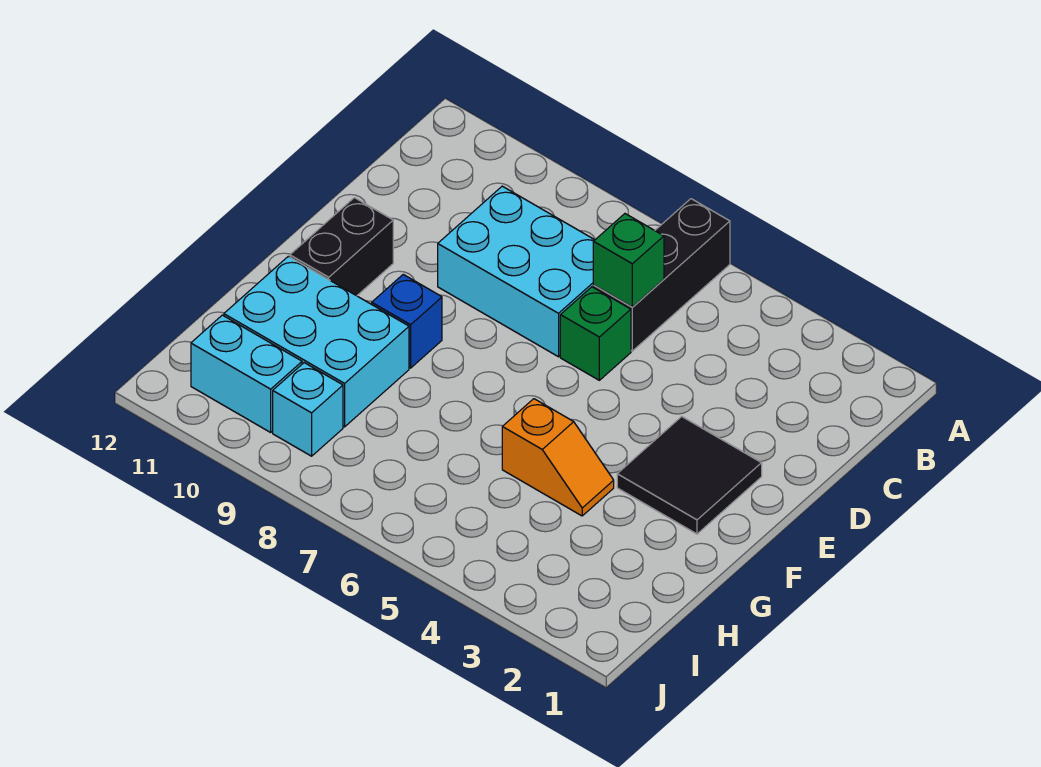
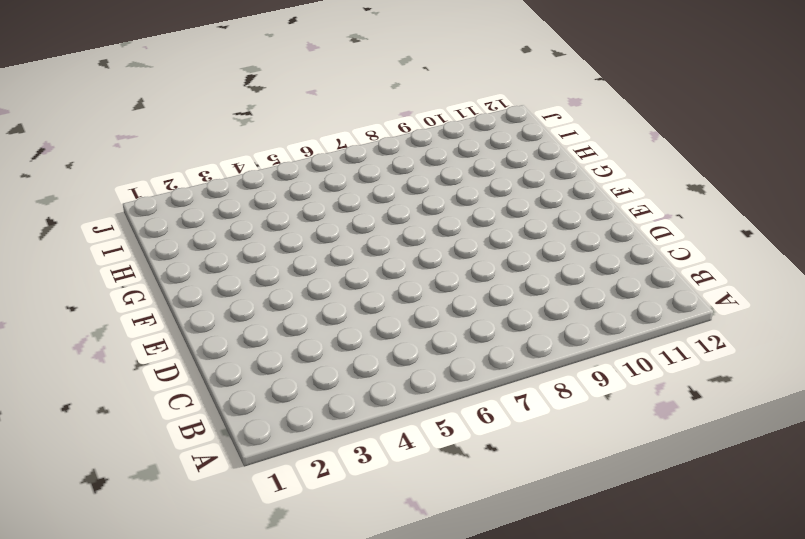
none -> black brick A6:C6 level 1
none -> cyan brick C7:D9 level 1

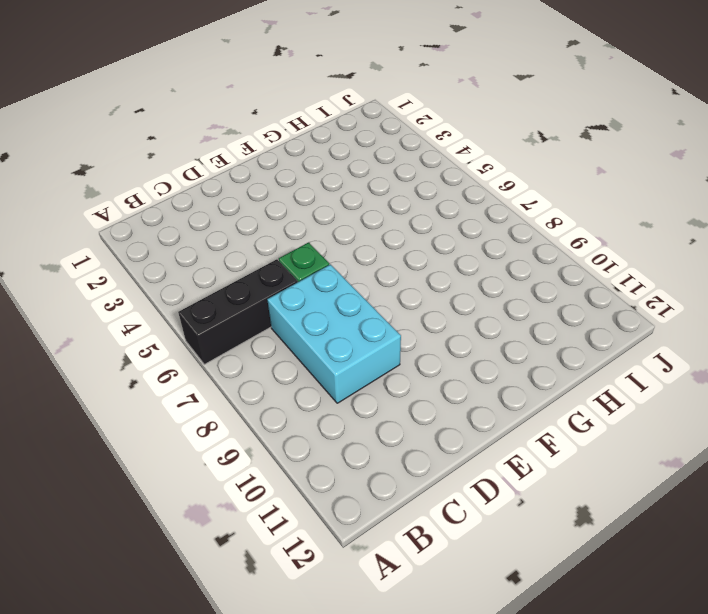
none -> black tile E2:F3 level 1
none -> black brick E11:F11 level 1

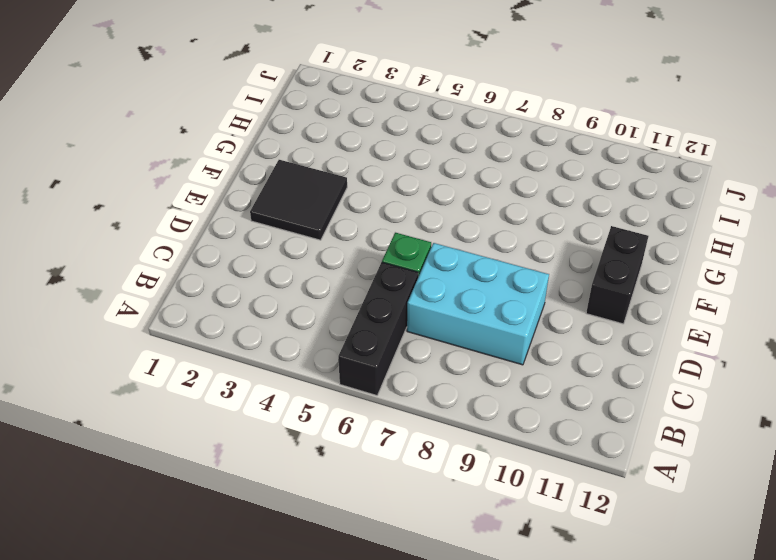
none -> blue brick F9 level 1
none -> orange slope G4:G5 level 1 top 5

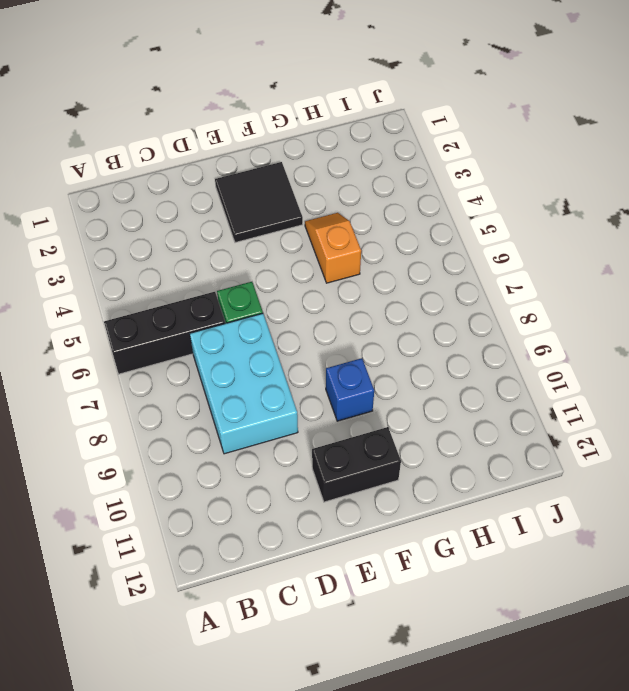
none -> cyan brick G9:H11 level 1
none -> cyan brick I9 level 1

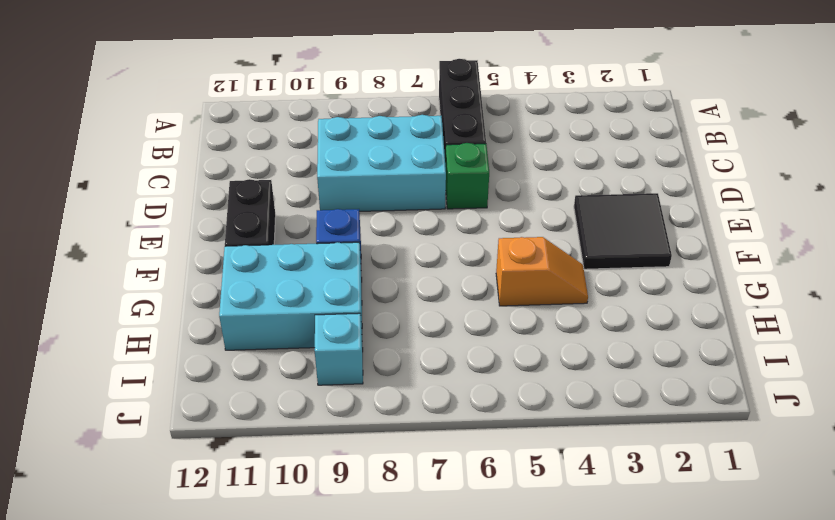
none -> cyan brick I10:I11 level 1
none -> green brick C6 level 2

